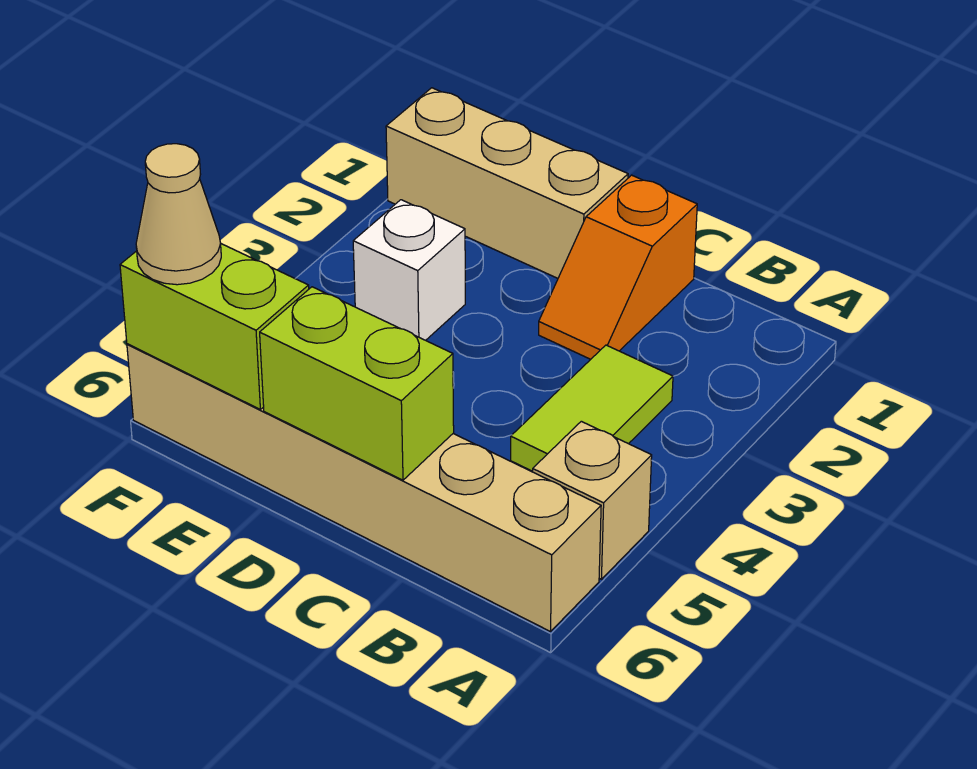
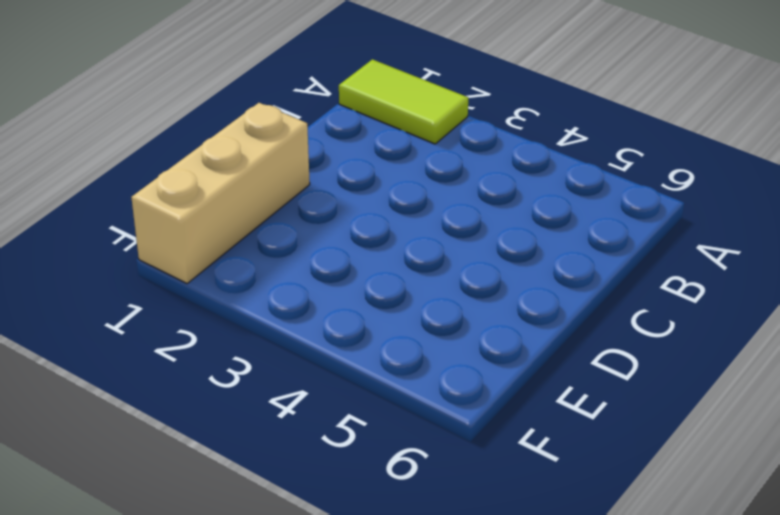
lime tile A1:A2 level 1 -> lime tile B3:B4 level 1
none -> tan brick A5 level 1
none -> tan brick A6:F6 level 1

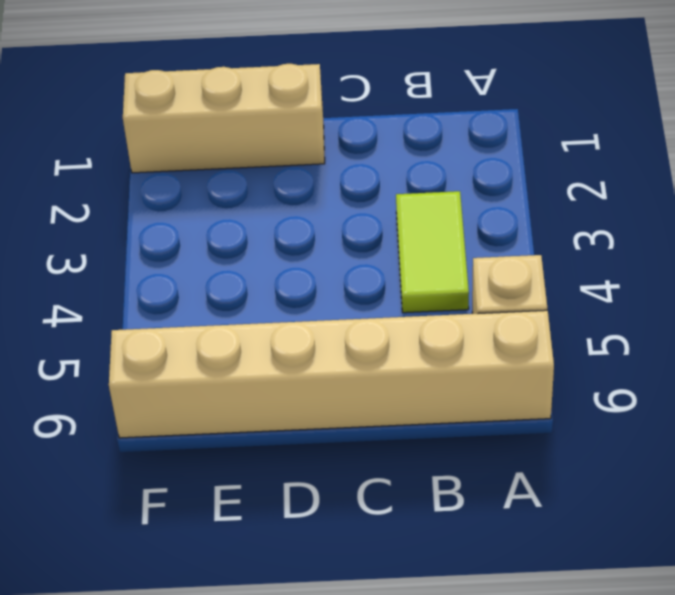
none -> orange slope C1:C2 level 1 top 1
none -> white brick E3 level 1

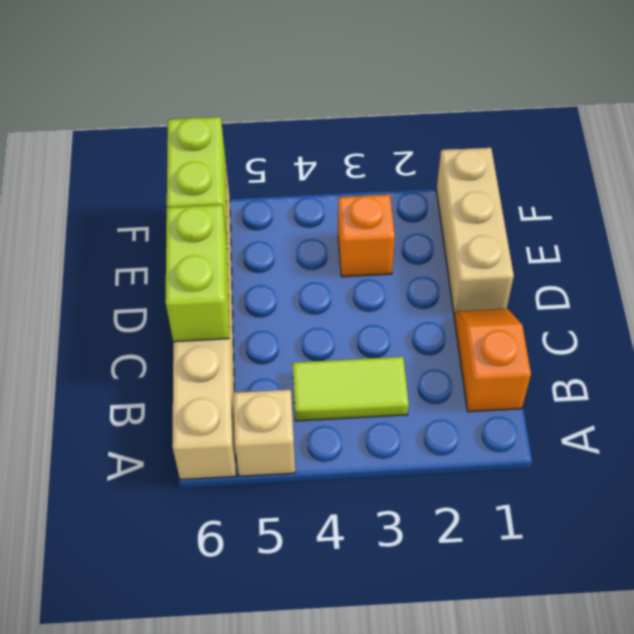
orange slope B1:C1 level 1 top B -> orange slope C1:C2 level 1 top 1
orange brick E3 level 1 -> white brick E3 level 1
none -> tan cone F6 level 3

